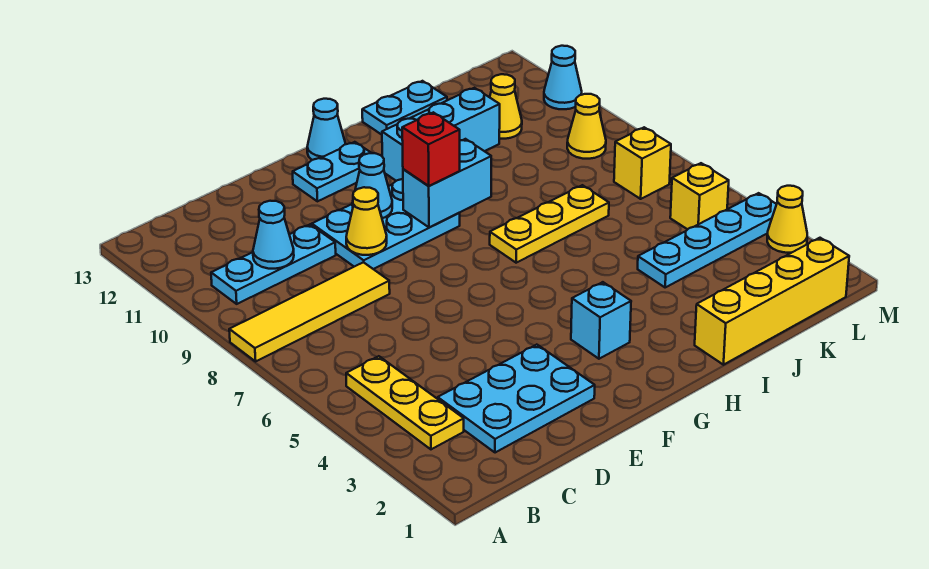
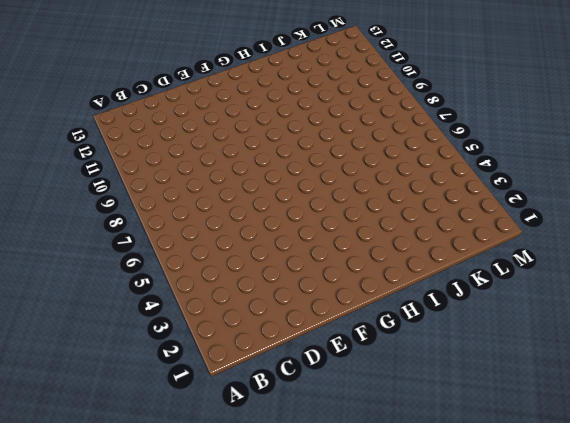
none -> yellow tile A8:D8 level 1
none -> yellow plate B3:B5 level 1
none -> cyan plate B10:D10 level 1

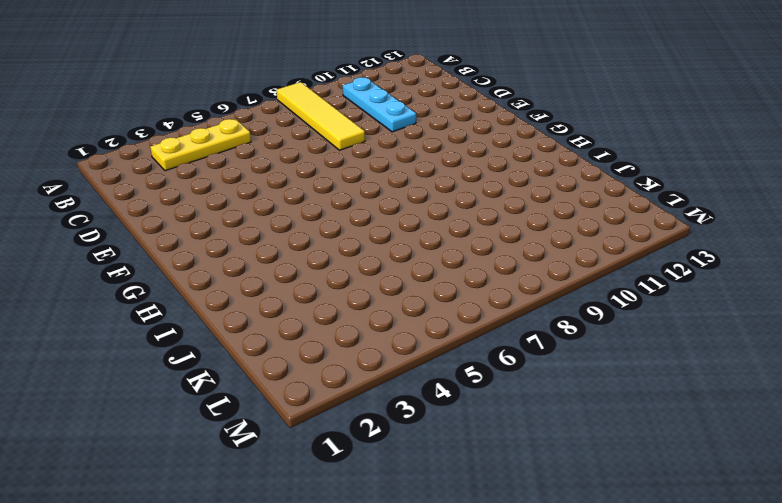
none -> cyan plate C2:E3 level 1
none -> cyan plate E9:G10 level 1
none -> cyan plate F12:G12 level 1

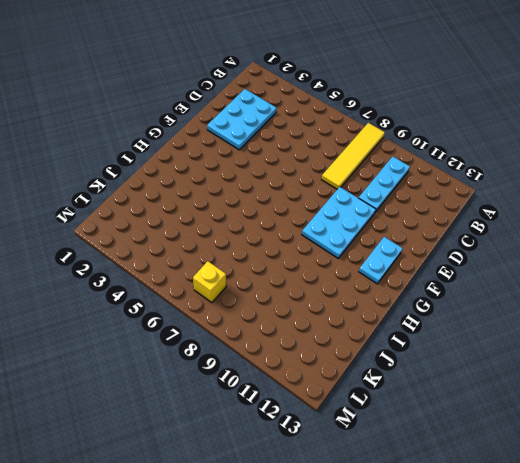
none -> yellow plate B3:B5 level 1
none -> cyan brick G3 level 1
none -> cyan cone G13 level 1

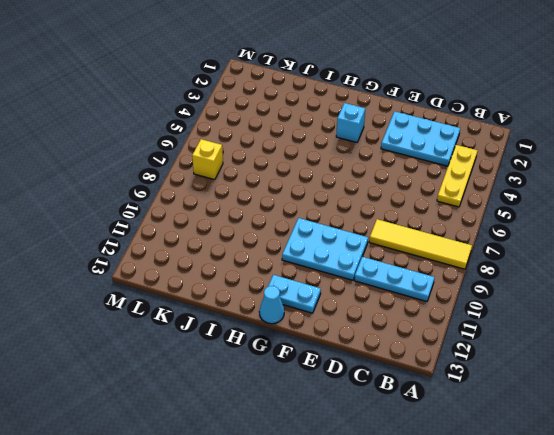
none -> yellow plate H7:J7 level 1
none -> cyan brick H11:J11 level 1
none -> yellow brick I1:L1 level 1

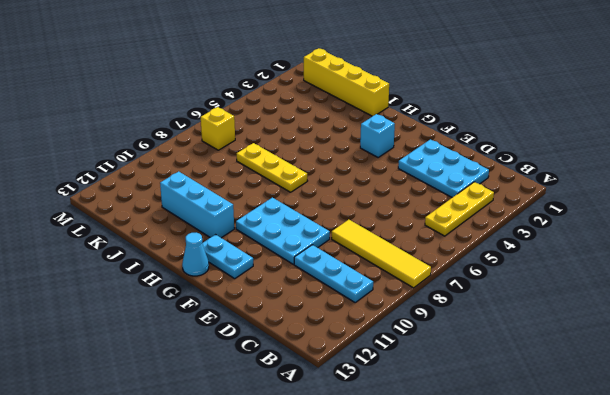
none -> cyan plate I13:J13 level 1
none -> cyan plate J4:M4 level 1
none -> yellow cone K11 level 1

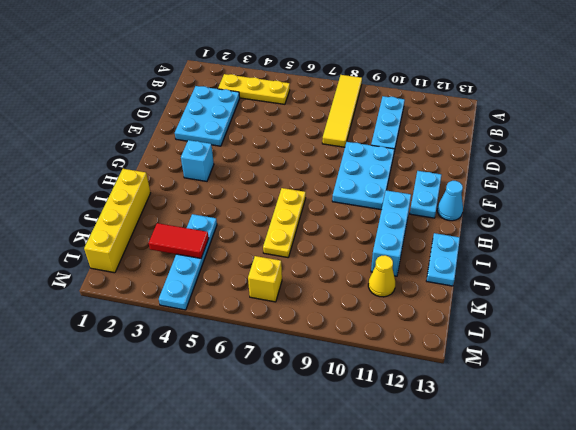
red tile K3:K4 level 2 -> none
none -> yellow brick L5 level 1
none -> yellow cone L9 level 1
none -> yellow cone M3 level 1

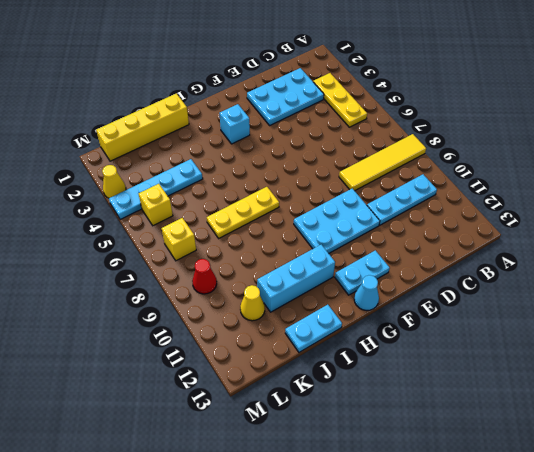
red cone L9 level 1 -> yellow cone L9 level 1
none -> cyan cone M11 level 1
none -> cyan cone C10 level 2
none -> yellow cone E9 level 2

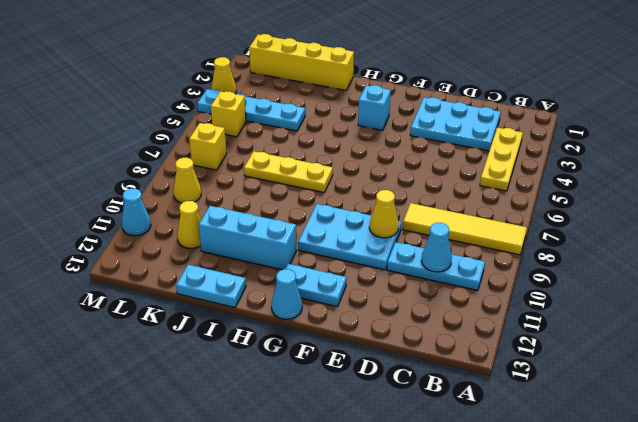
none -> cyan cone F10 level 2
none -> cyan brick G9:H9 level 2
none -> red brick G9 level 3

